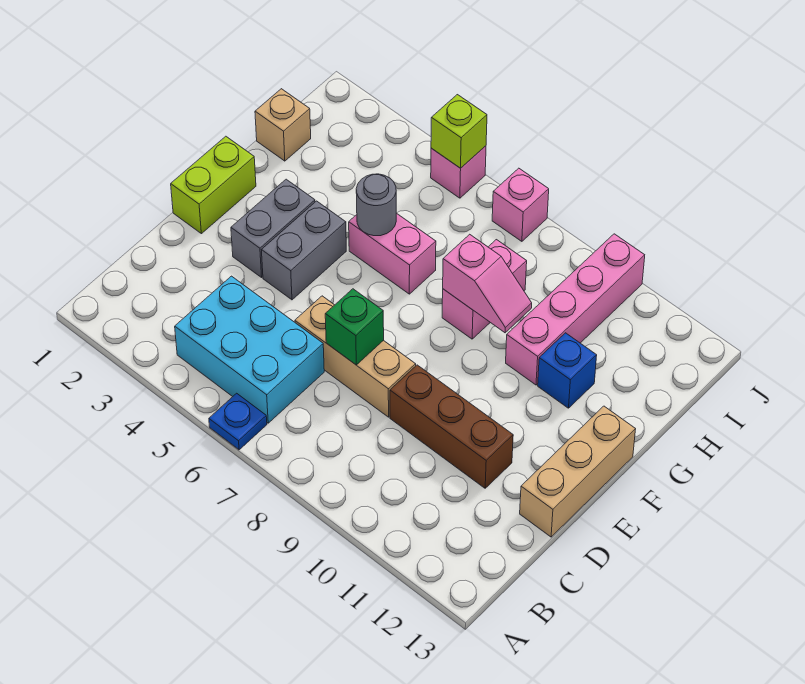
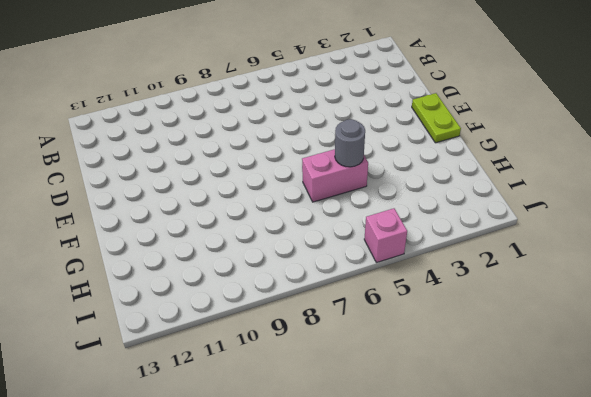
lime plate E1:F1 level 1 -> lime brick E1:F1 level 1
none -> blue plate A6 level 1
none -> cyan brick B4:C6 level 1
none -> tan brick D6:D8 level 1

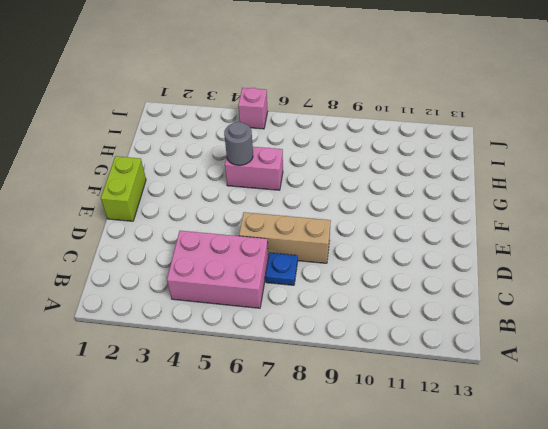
pink brick B4:C6 level 1 -> cyan brick B4:C6 level 1
blue plate C7 level 1 -> blue plate A6 level 1
none -> brown brick D9:D11 level 1
none -> tan brick D13:F13 level 1
none -> grey brick E3:F3 level 1

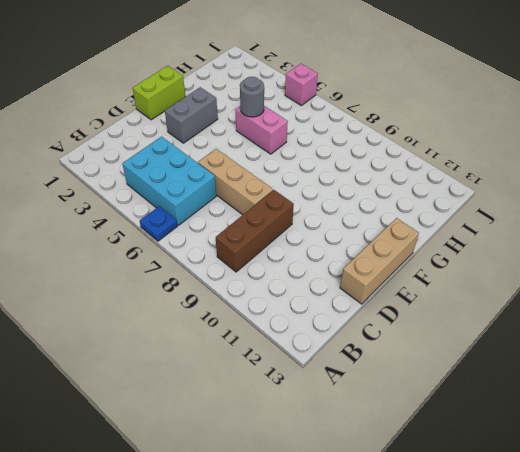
brown brick B9:D9 level 1 -> brown brick D9:D11 level 1
none -> grey brick E4:F4 level 1
none -> pink brick G8:H8 level 1
none -> pink brick G10:J10 level 1

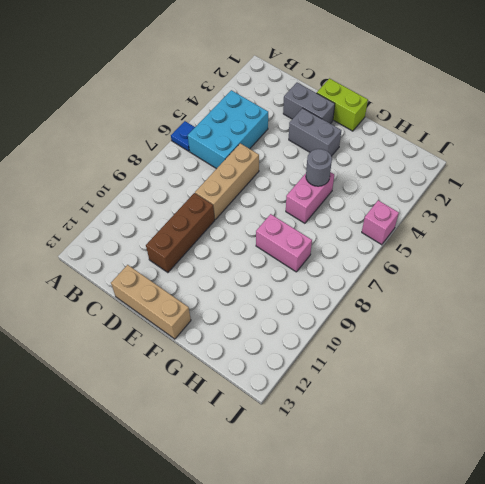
grey brick D2:E2 level 1 -> grey brick E4:F4 level 1
none -> pink brick G10:J10 level 1
none -> blue brick G11 level 1
none -> tan brick H1 level 1

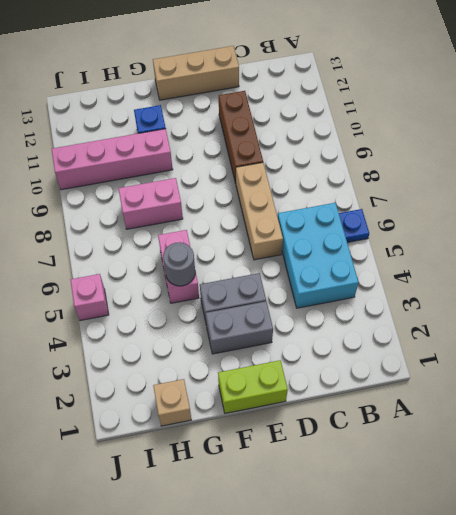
none -> pink brick J7 level 1
none -> green brick D7 level 2
none -> pink slope G8:G9 level 2 top 8

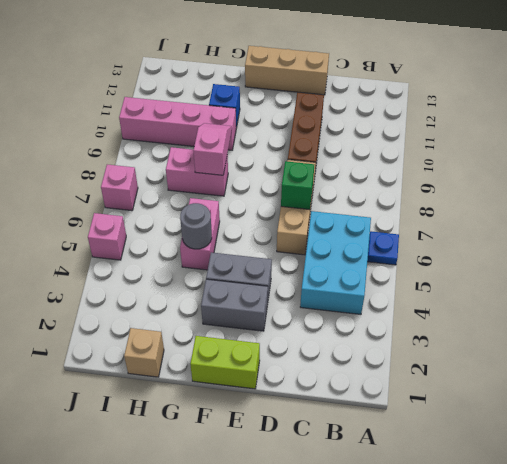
none -> lime brick J5 level 2

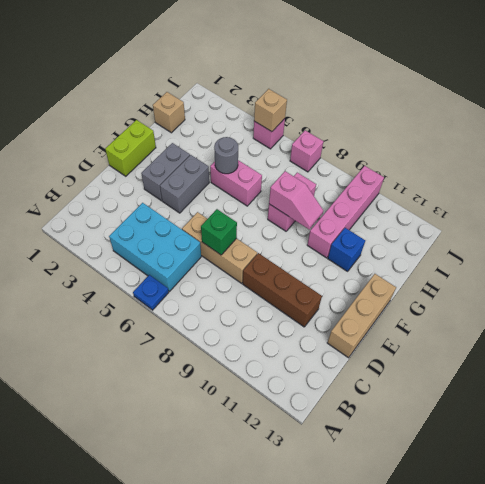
tan brick J5 level 2 -> lime brick J5 level 2

